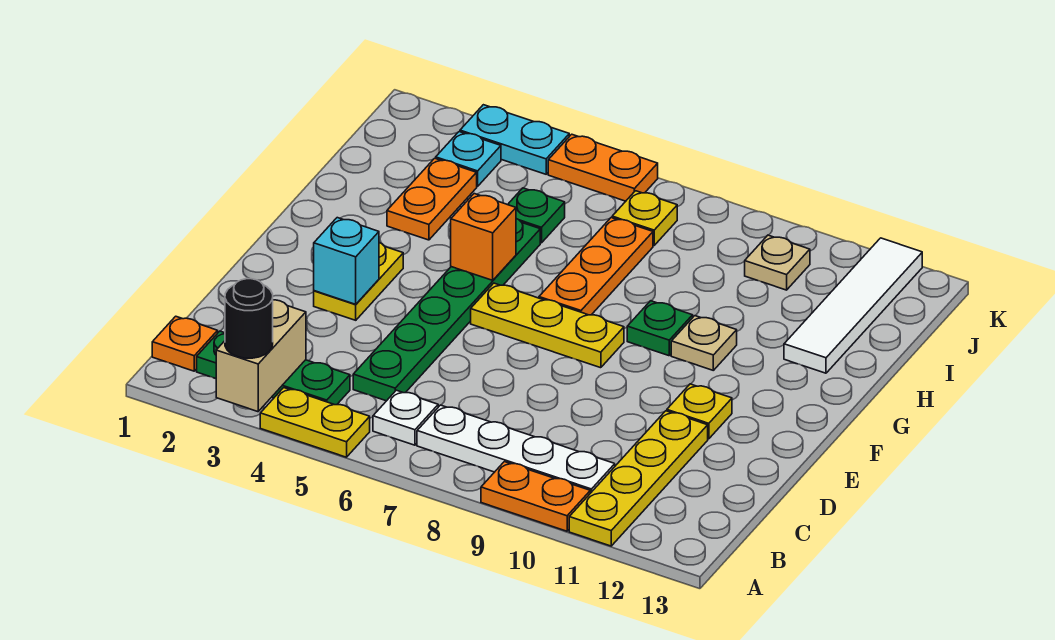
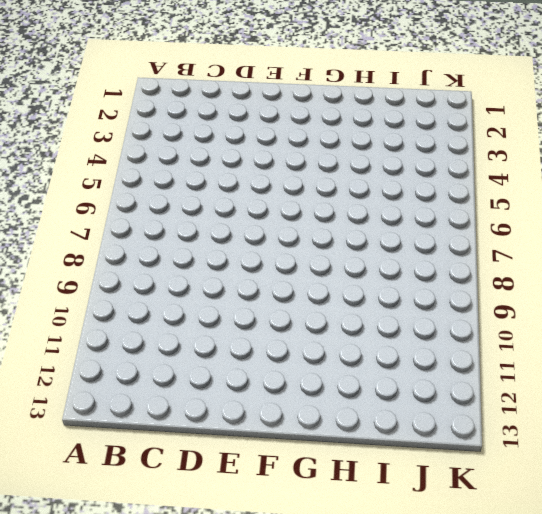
none -> yellow plate A4:A5 level 1
none -> orange plate A9:A10 level 1
none -> yellow plate A11:D11 level 1

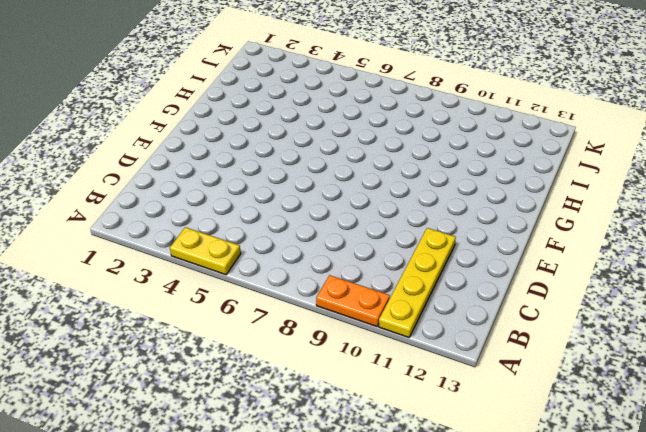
none -> orange plate B1 level 1
none -> green plate B2:B4 level 1
none -> white plate B6 level 1

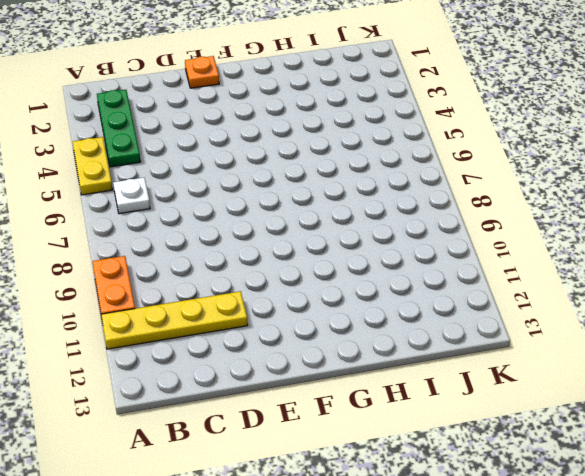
orange plate E1 level 1 -> orange plate B1 level 1
none -> white plate B7:B10 level 1
none -> green plate C5:H5 level 1
none -> yellow plate E3:F3 level 1

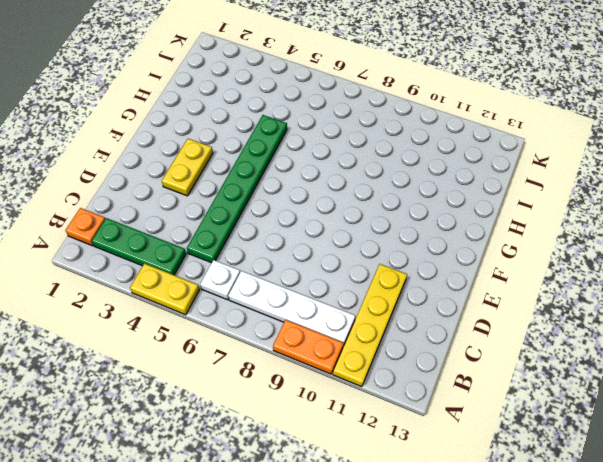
none -> yellow plate E11 level 1
none -> yellow plate F6:F8 level 1
none -> orange plate G7:I7 level 1

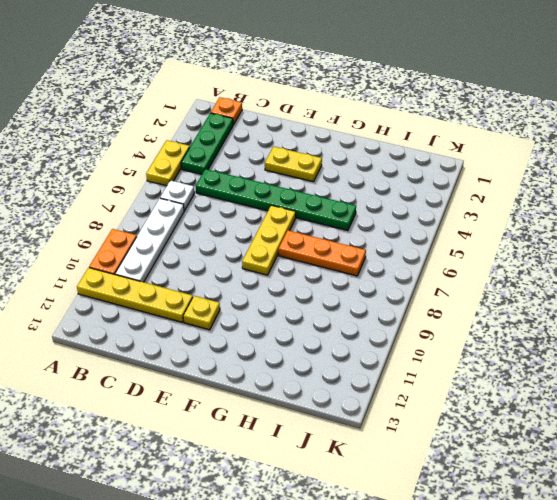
none -> green plate G9 level 1
none -> tan plate G10 level 1
none -> orange plate H3:I3 level 1

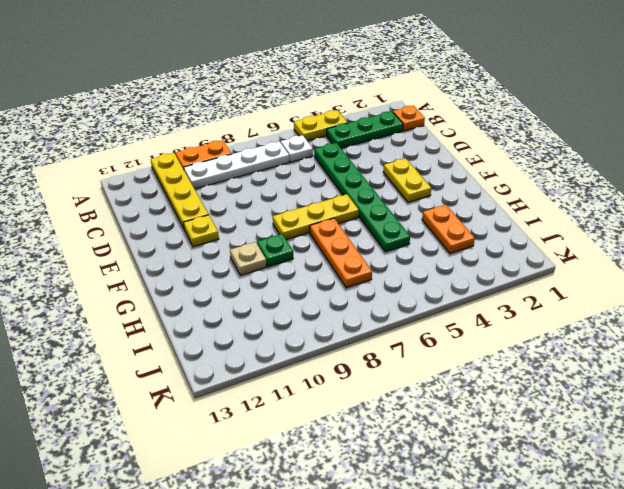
none -> white tile H12:K12 level 1
none -> green plate I5 level 1
none -> cyan plate J3 level 1

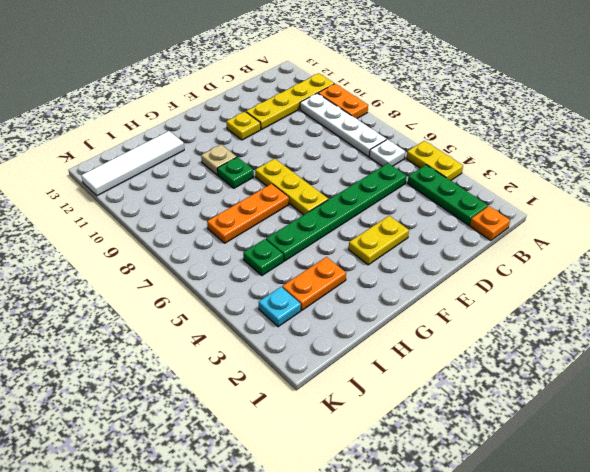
none -> yellow plate J7 level 1
none -> tan plate J10 level 1
none -> cyan plate K3:K4 level 1

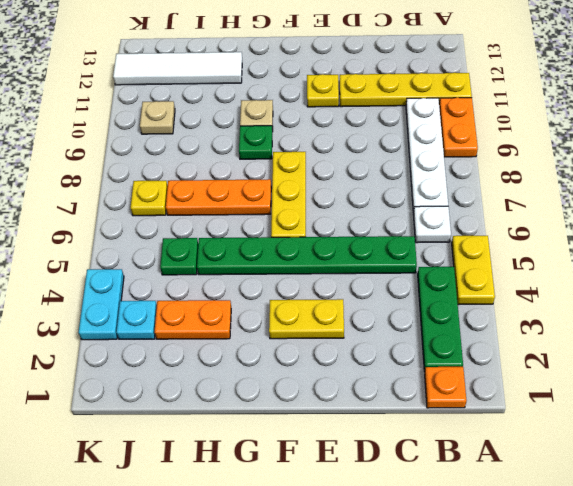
none -> orange plate K5:K6 level 1
none -> tan brick A3:B3 level 2
none -> cyan brick E3 level 2

